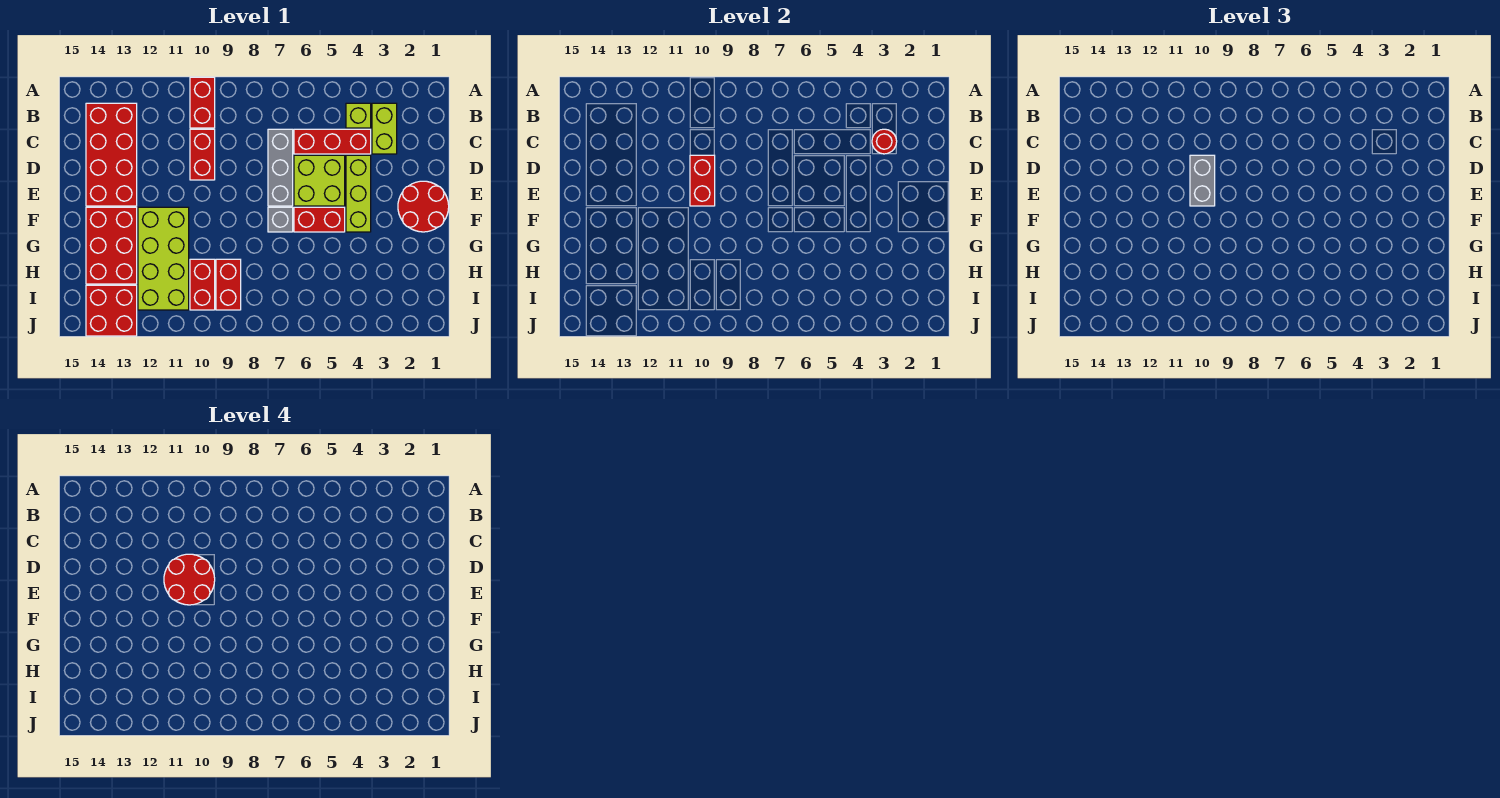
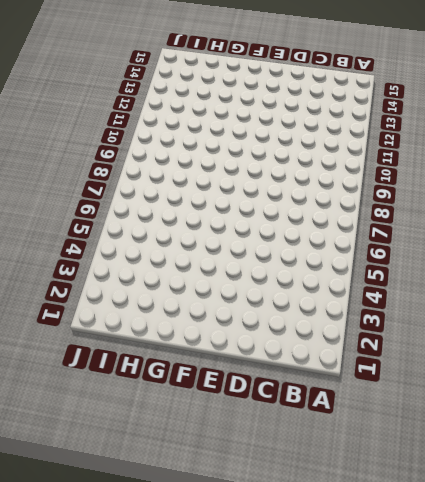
none -> red brick A10:B10 level 1
none -> lime brick B3:C3 level 1
none -> lime brick B4 level 1

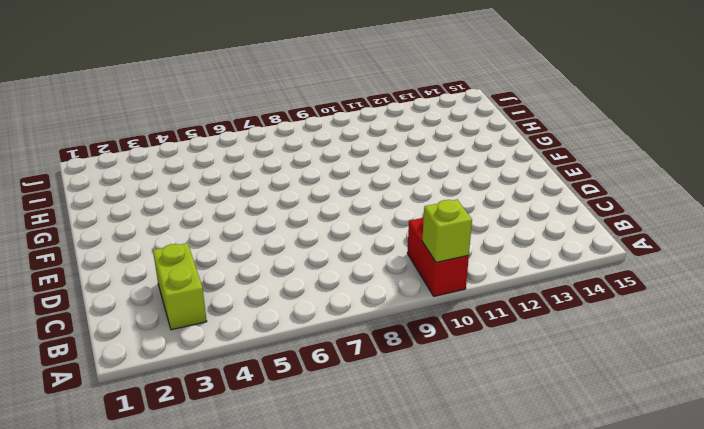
lime brick A10 level 2 -> lime brick B4 level 1
none -> red brick B13:E14 level 1
none -> red brick C4:C6 level 1
none -> grey brick C7:E7 level 1

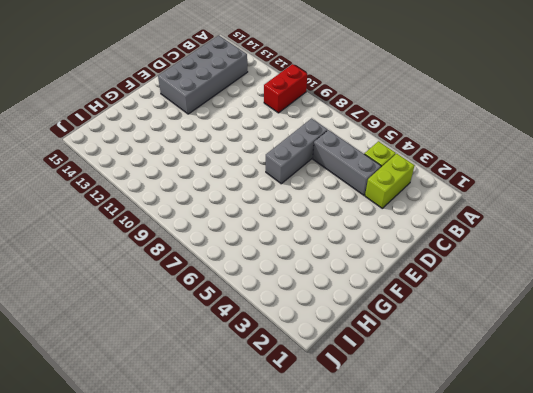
grey brick B13:E14 level 1 -> red brick B13:E14 level 1
grey brick C4:C6 level 1 -> red brick C4:C6 level 1
none -> red brick C10:D10 level 1
none -> lime brick D4:F4 level 1
none -> lime brick D5:E6 level 1

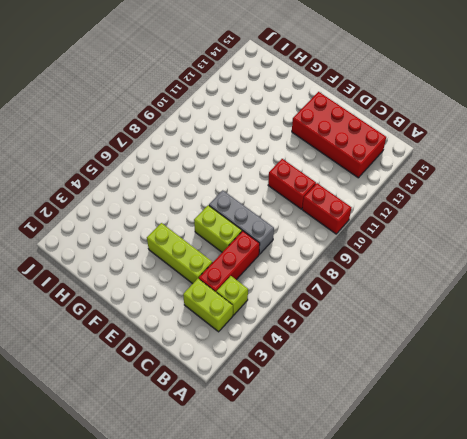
lime brick D6:E6 level 1 -> lime brick D5:E6 level 1
none -> red round brick E1:F2 level 1
none -> red brick F5:F6 level 1
none -> grey brick F7 level 1

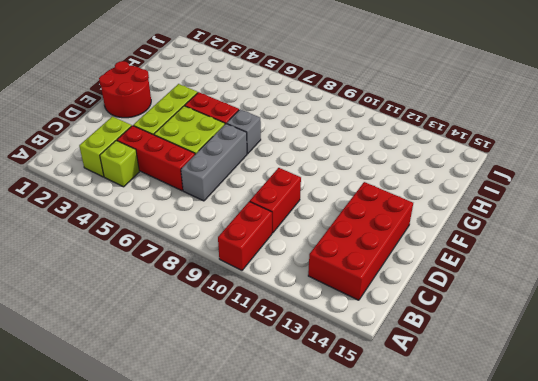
none -> lime brick F11:I12 level 1
none -> red brick F13:H14 level 1
none -> red brick H9:I9 level 1

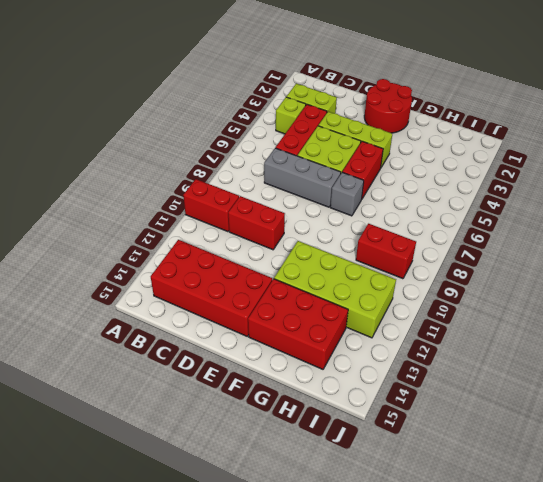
none -> red brick H10:I10 level 1
none -> red brick I13:J14 level 1
none -> red round brick C3 level 2

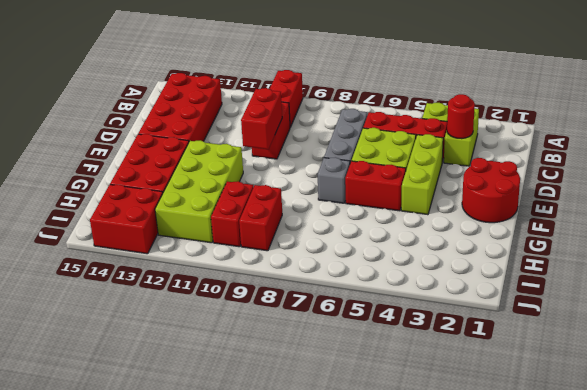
none -> grey brick D10:E10 level 3
none -> red round brick D10:E11 level 4

